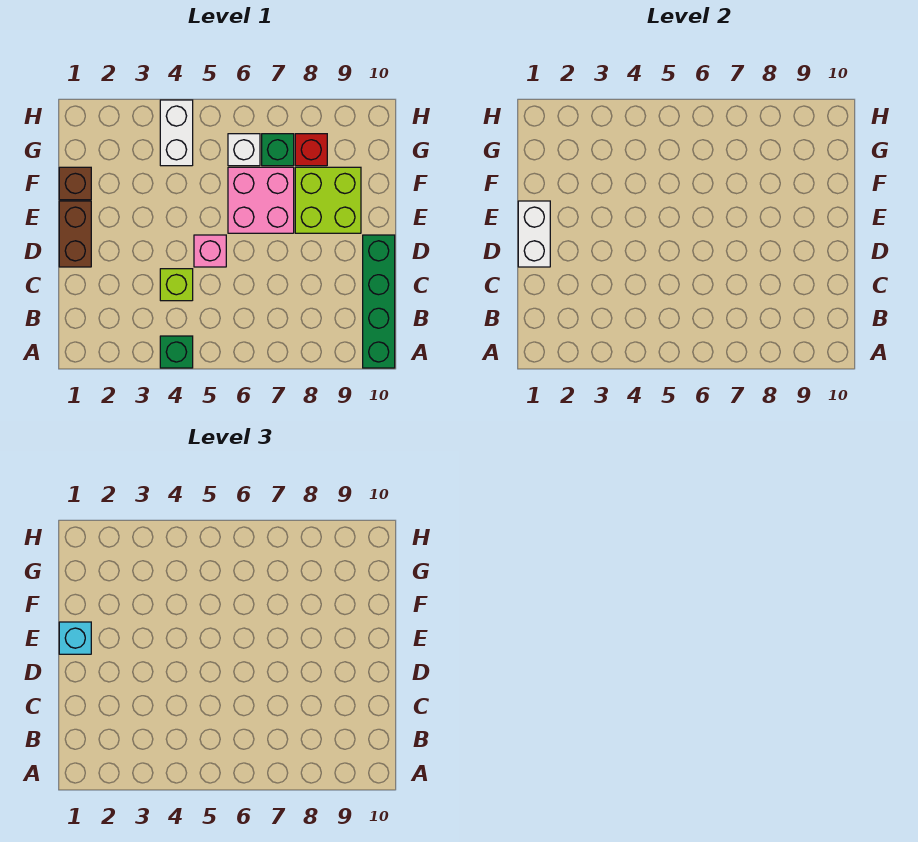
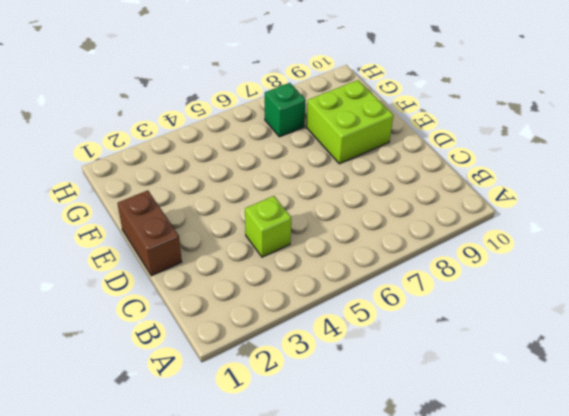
none -> green brick A4 level 1
none -> green brick A10:D10 level 1
none -> pink brick D5 level 1

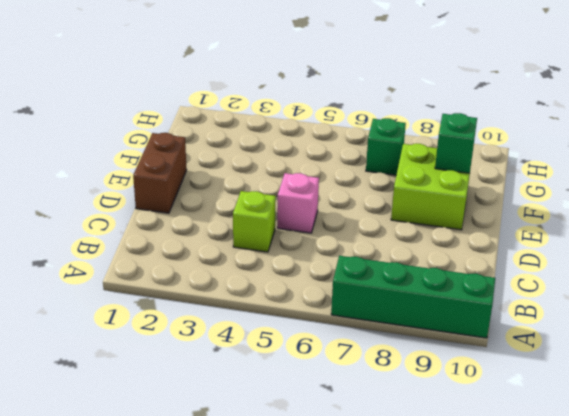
green brick A7:A10 level 1 -> green brick A10:D10 level 1
green brick F9 level 2 -> green brick A4 level 1
none -> pink brick E6:F7 level 1
none -> brown brick F1 level 1
none -> white brick G4:H4 level 1

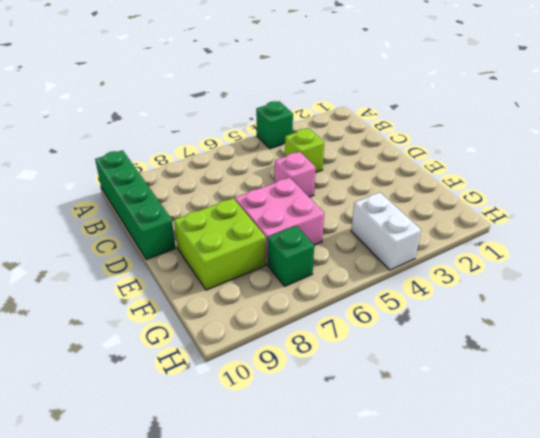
none -> brown brick D1:E1 level 1
none -> brown brick F1 level 1
none -> white brick G6 level 1

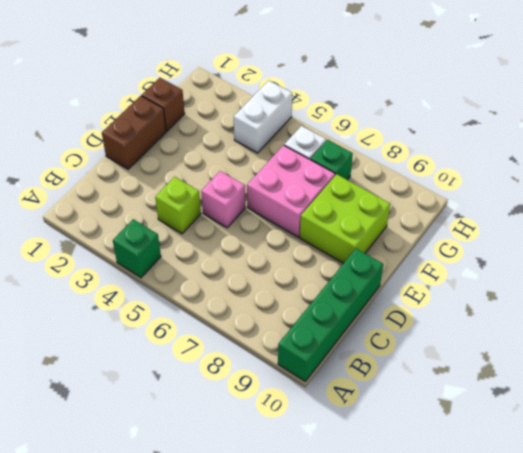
none -> red brick G8 level 1
none -> white brick D1:E1 level 2
none -> cyan brick E1 level 3

